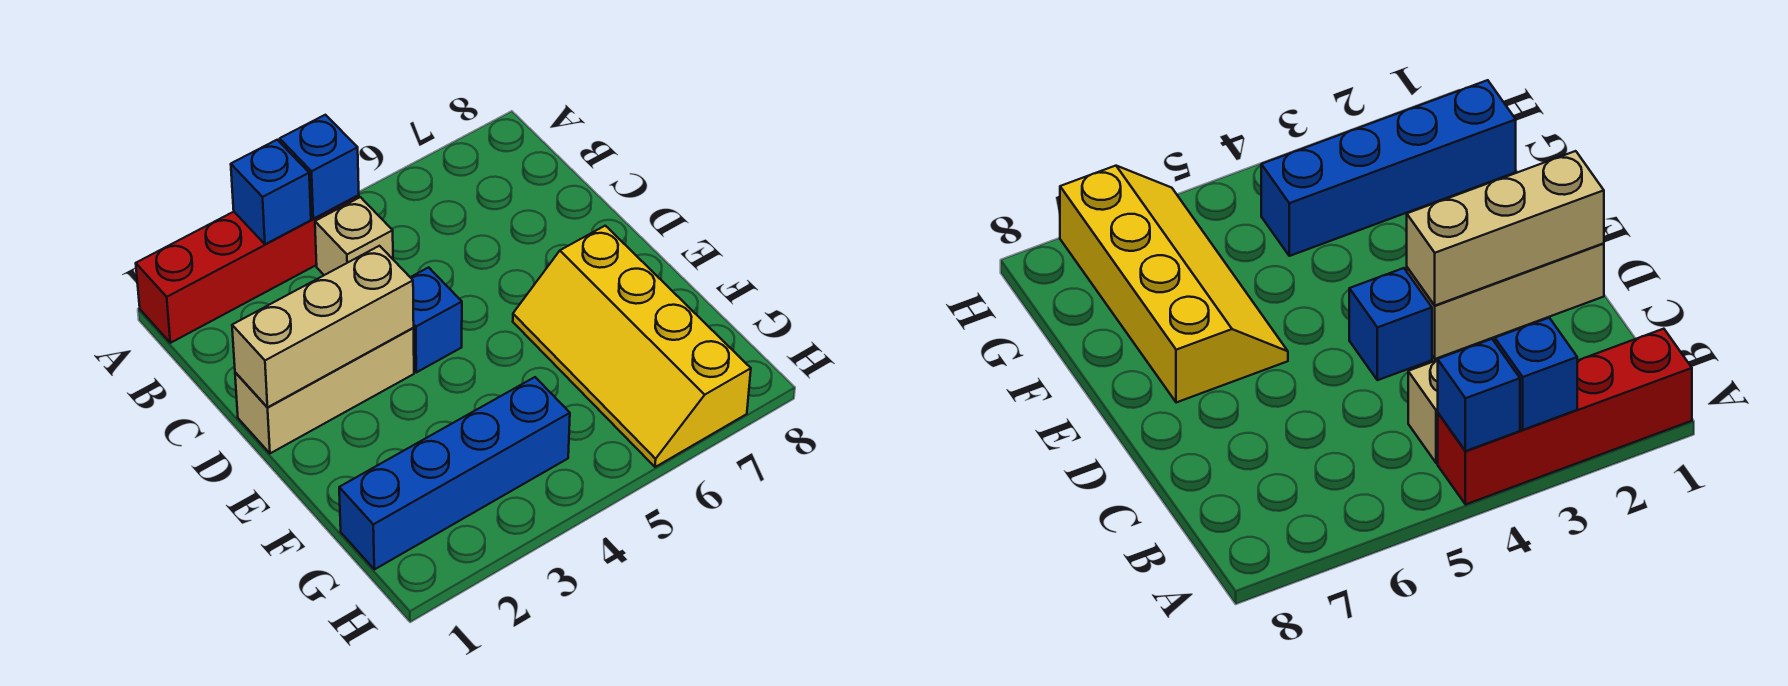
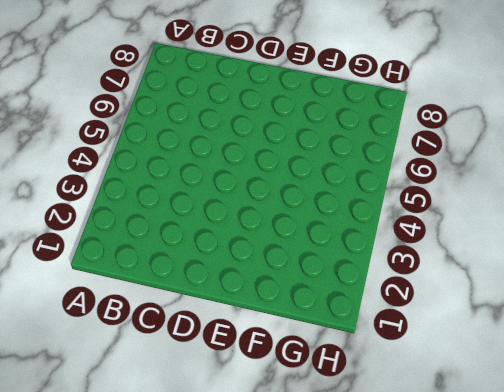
none -> red brick A1:A4 level 1
none -> tan brick B4 level 1

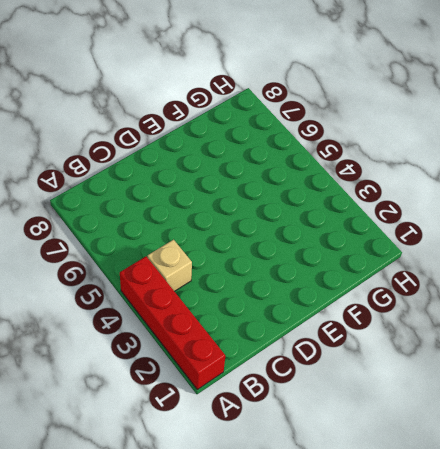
none -> tan brick D1:D3 level 1
none -> blue brick D4 level 1

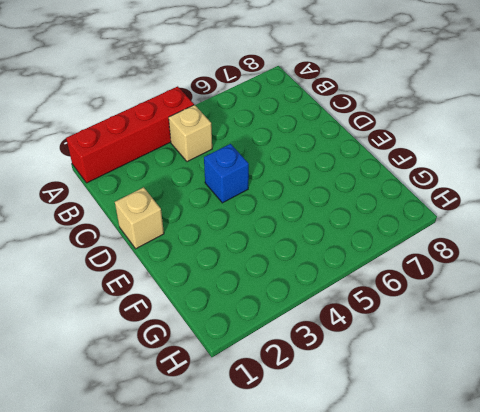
tan brick D1 level 1 -> tan brick D1:D3 level 1
none -> yellow slope E6:H7 level 1 top 7
none -> blue brick G1:G4 level 1

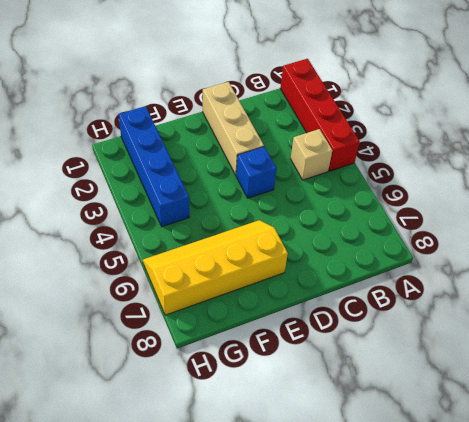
none -> blue brick A3 level 2
none -> blue brick A4 level 2

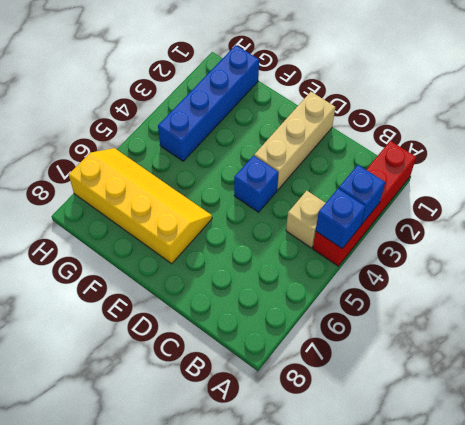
none -> tan brick D1:D3 level 2

